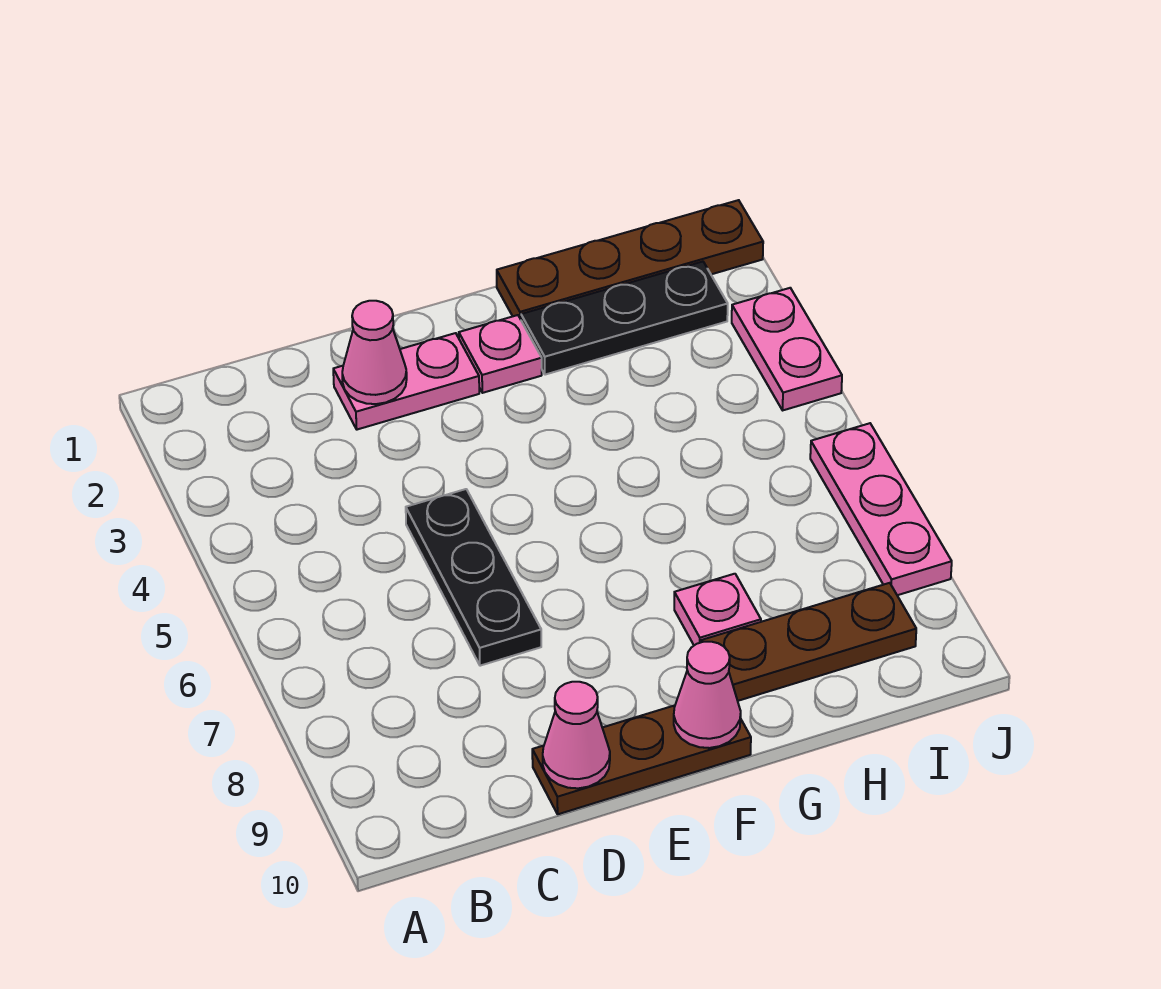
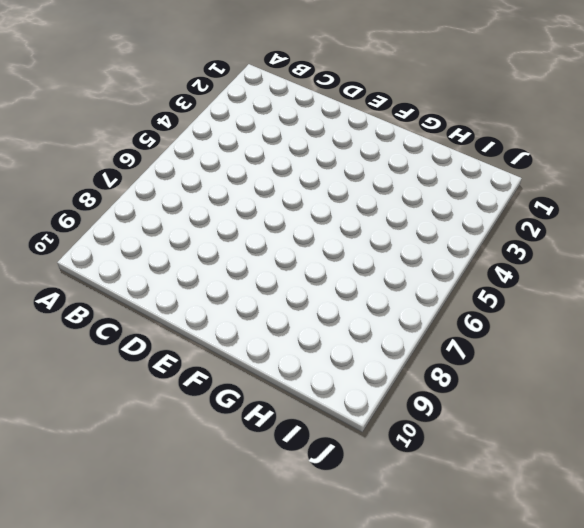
none -> pink plate D2:E2 level 1
none -> black plate D5:D7 level 1
none -> brown plate D10:F10 level 1

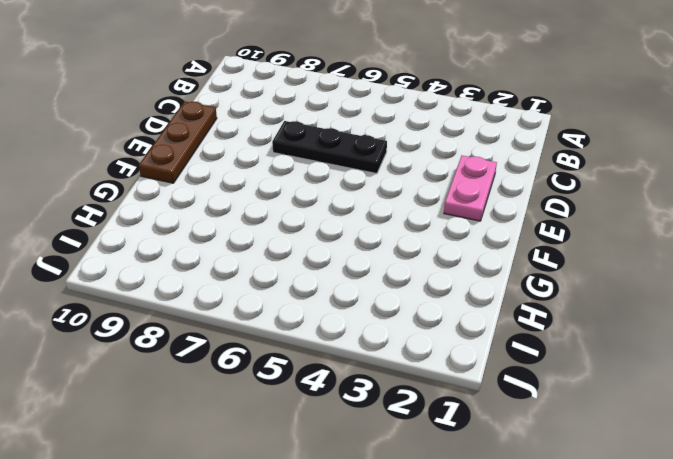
none -> pink plate F2 level 1
none -> brown plate G1:J1 level 1
none -> black plate G2:I2 level 1

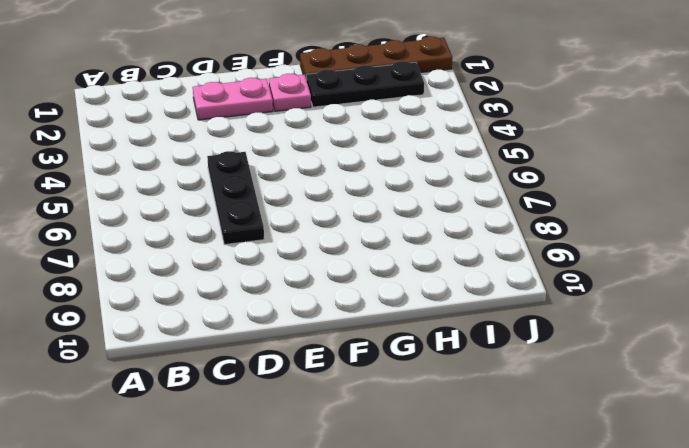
none -> brown plate D10:F10 level 1
none -> pink plate G8 level 1
none -> brown plate G9:I9 level 1

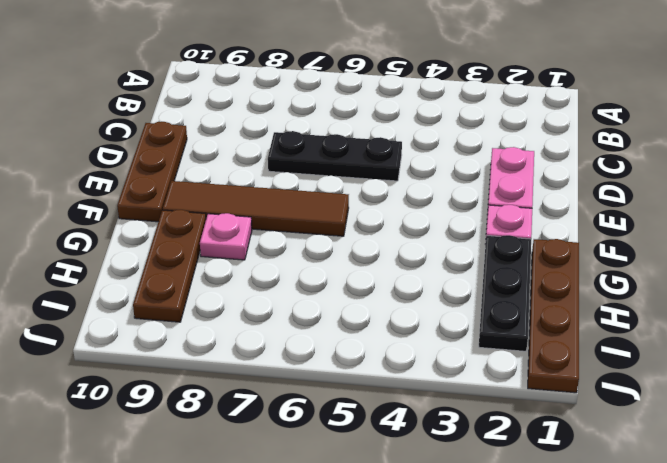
brown tile F6:F9 level 1 -> none
none -> pink plate J3:J4 level 1
none -> pink plate J6:J8 level 1
none -> pink cone D2 level 2

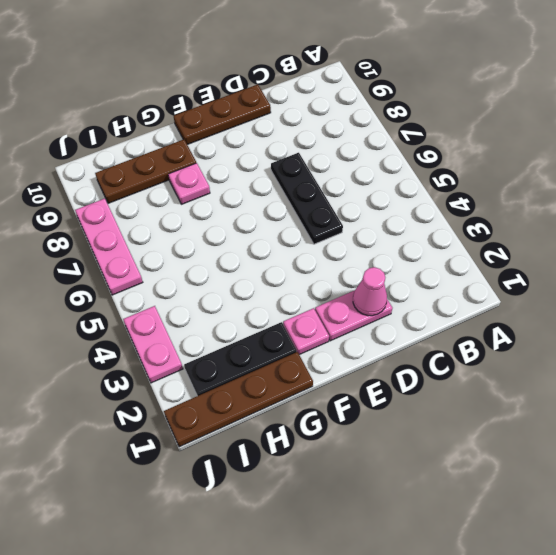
none -> pink cone D10 level 2
none -> pink cone F10 level 2

